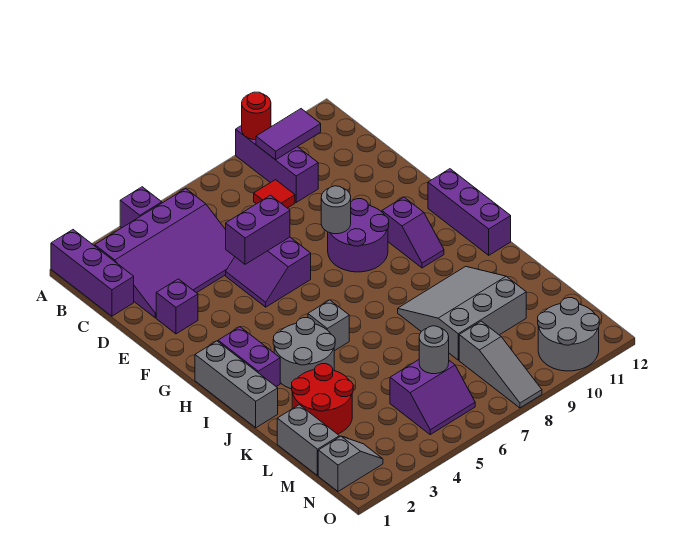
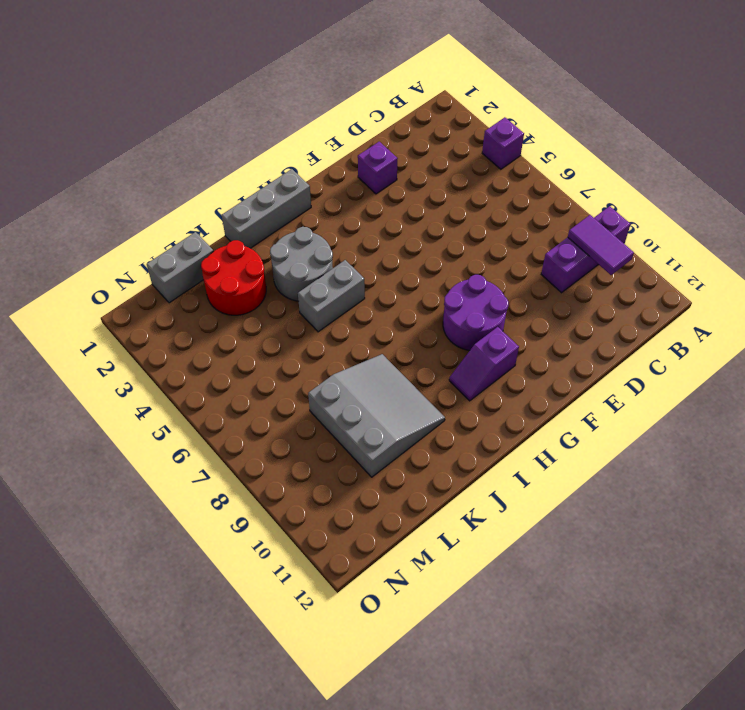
grey brick I5:J5 level 1 -> grey brick I5 level 1
none -> purple brick A1:C1 level 1
none -> purple slope B2:D5 level 1 top B
none -> red tile C8 level 1

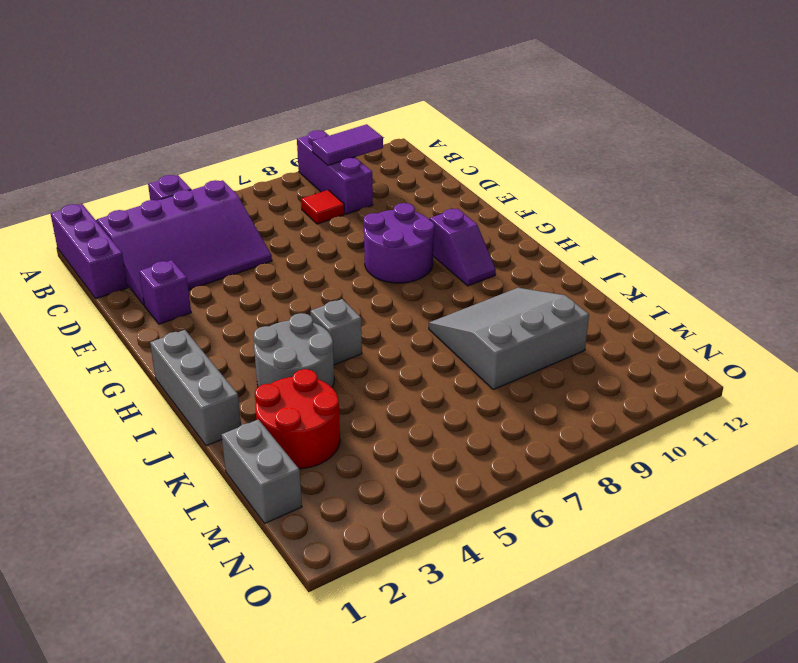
none -> purple slope E5:F6 level 1 top 6
none -> purple brick G12:I12 level 1
none -> purple brick H2:I2 level 1

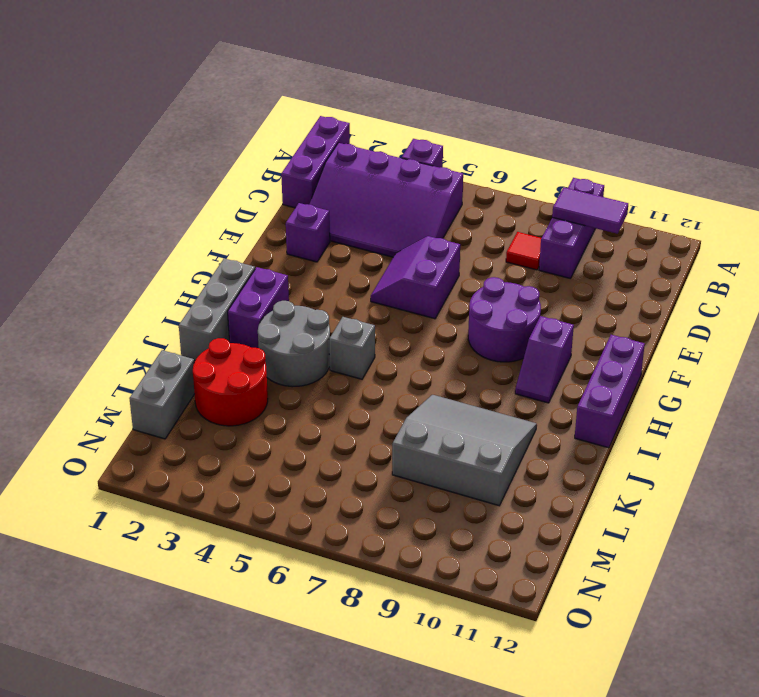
none -> purple slope M5:N6 level 1 top M
none -> grey slope M8:O8 level 1 top M
none -> grey slope N1:N2 level 1 top 1

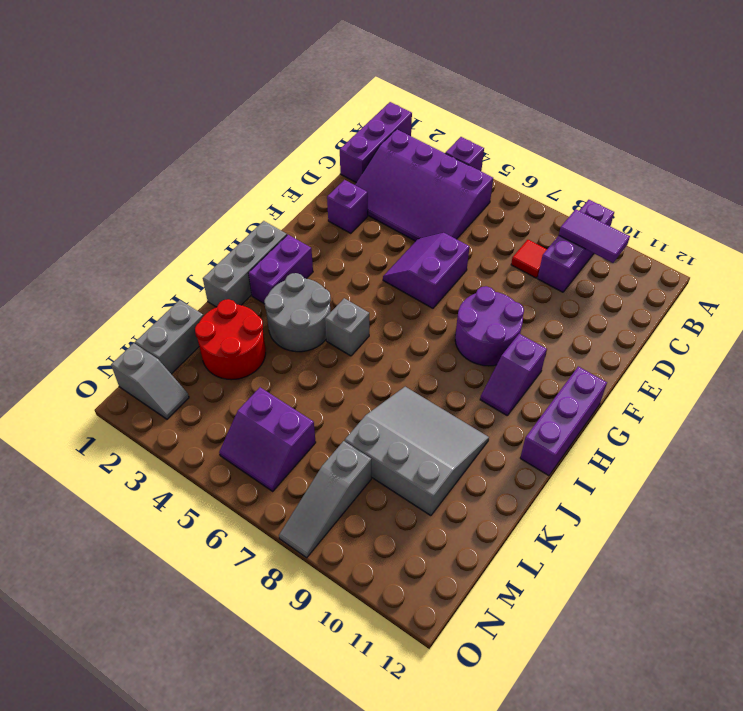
none -> grey round brick N10:O11 level 1
none -> red round brick A9 level 2
none -> purple brick E5:E6 level 2

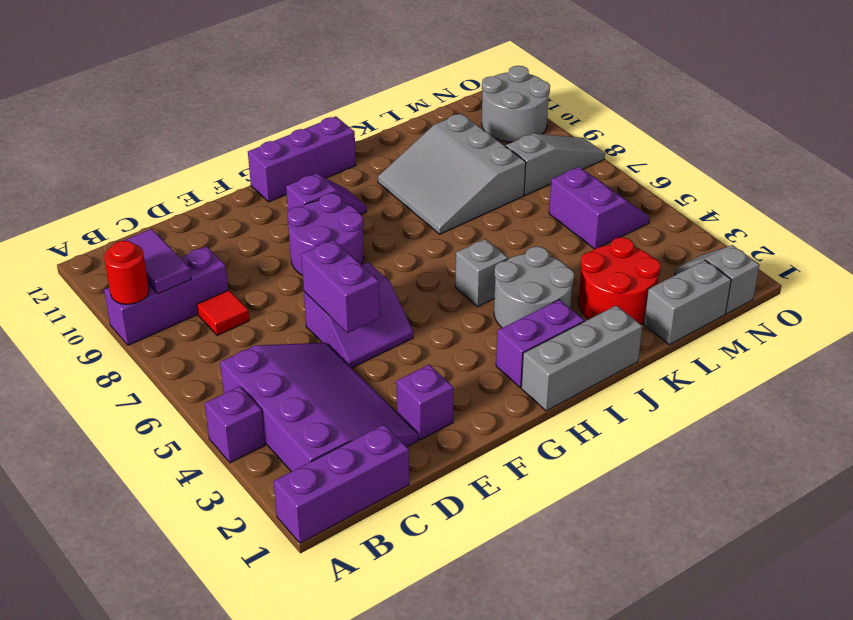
none -> grey round brick F8 level 2
none -> grey round brick M6 level 2

